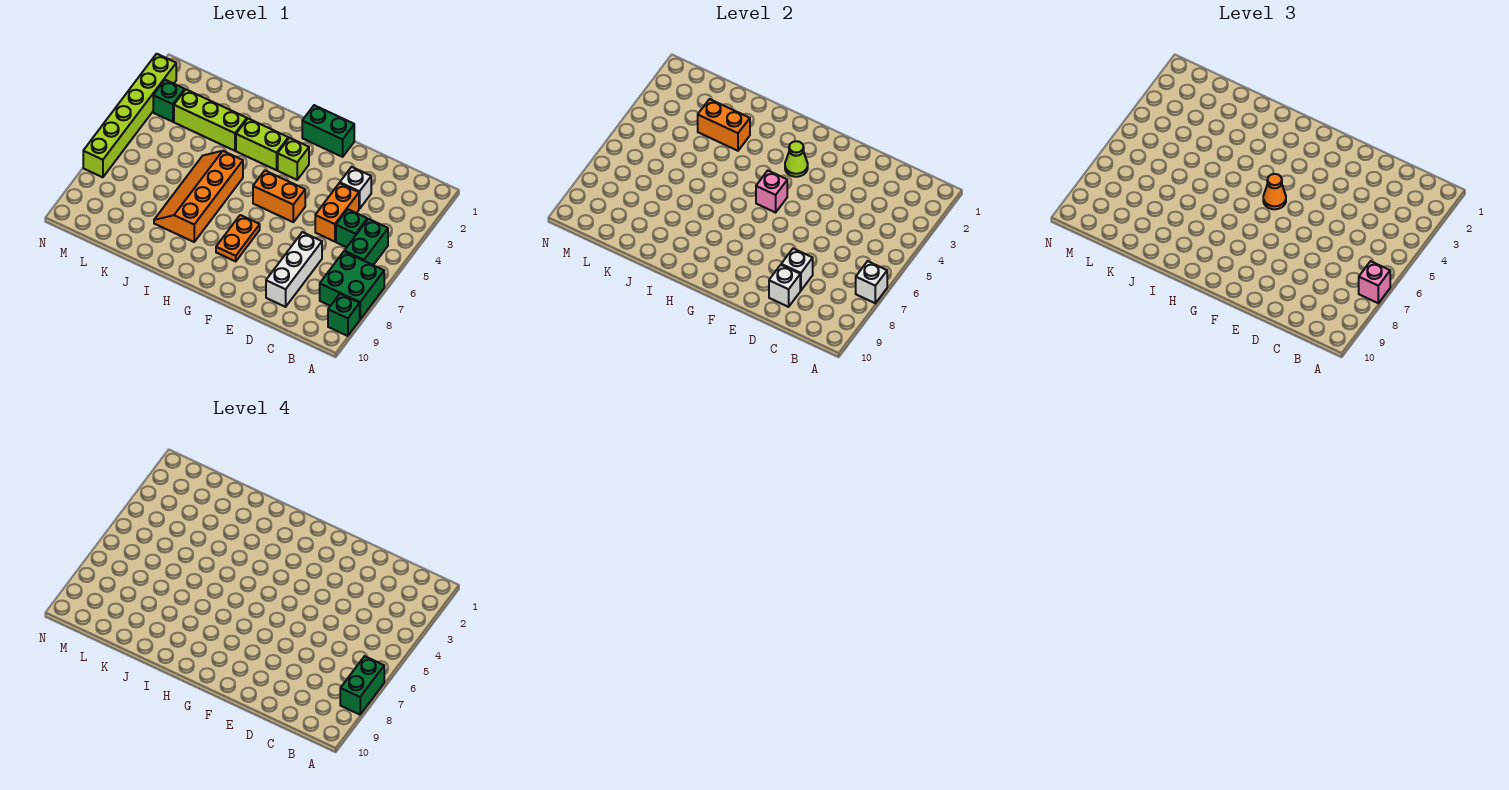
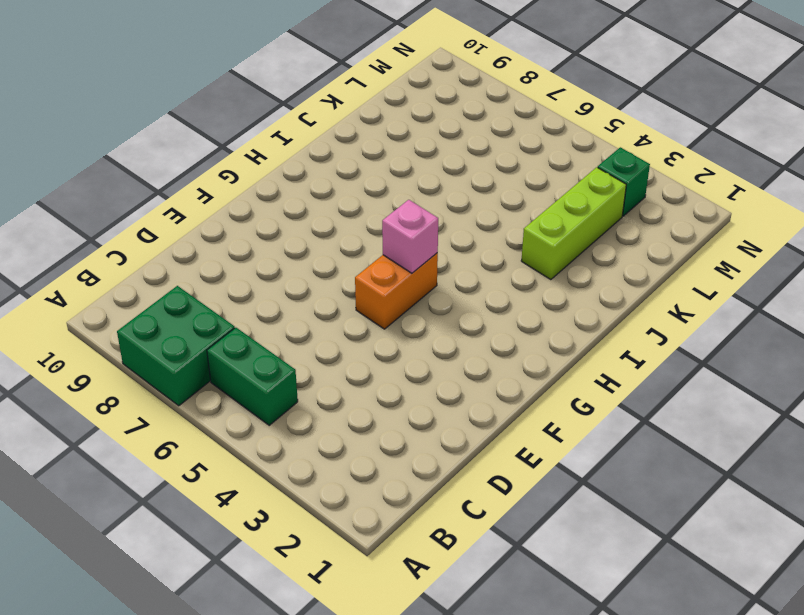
none -> green brick A9 level 1
none -> green brick C5 level 1
none -> white brick D3 level 1

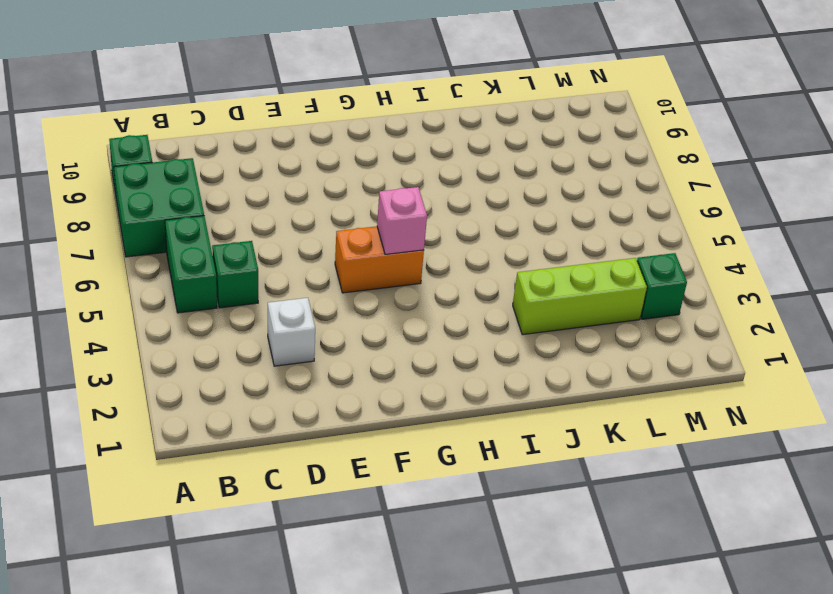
none -> orange brick D4:D5 level 1
none -> white brick D7:D9 level 1
none -> green brick F1:G1 level 1

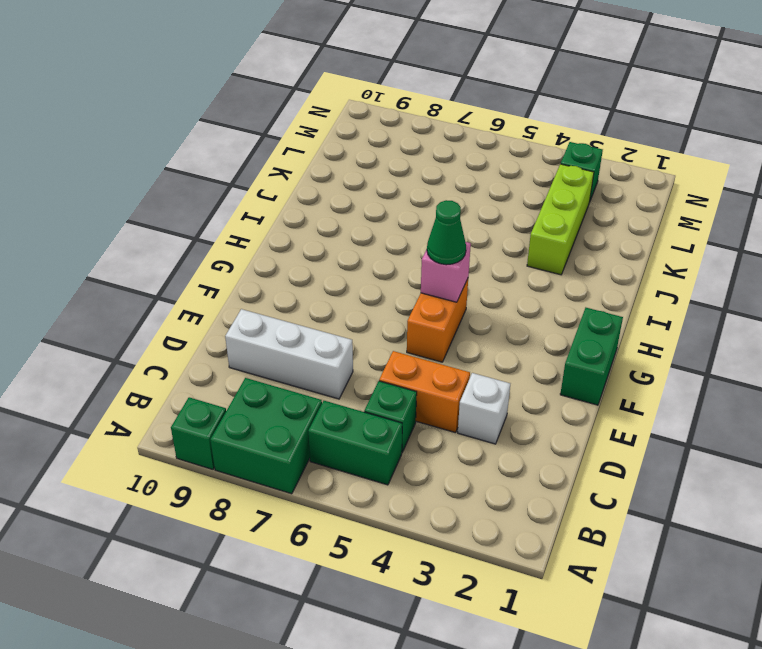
green cone G5 level 3 -> orange cone G5 level 3
none -> lime brick G3 level 1
none -> orange plate G7:G8 level 1
none -> lime brick H3:I3 level 1

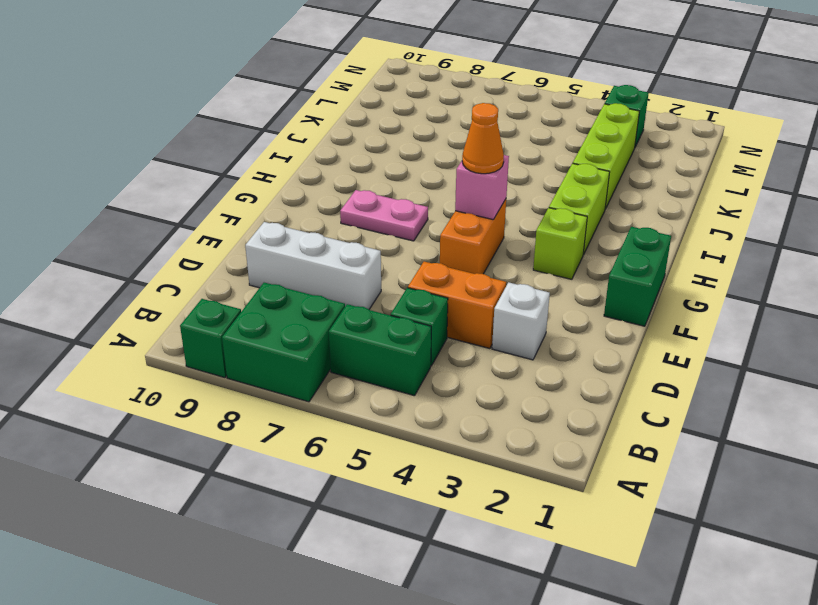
pink plate G7:G8 level 1 -> orange plate G7:G8 level 1
none -> orange slope I5:J8 level 1 top I
none -> lime brick N2:N7 level 1
none -> white brick A7 level 2

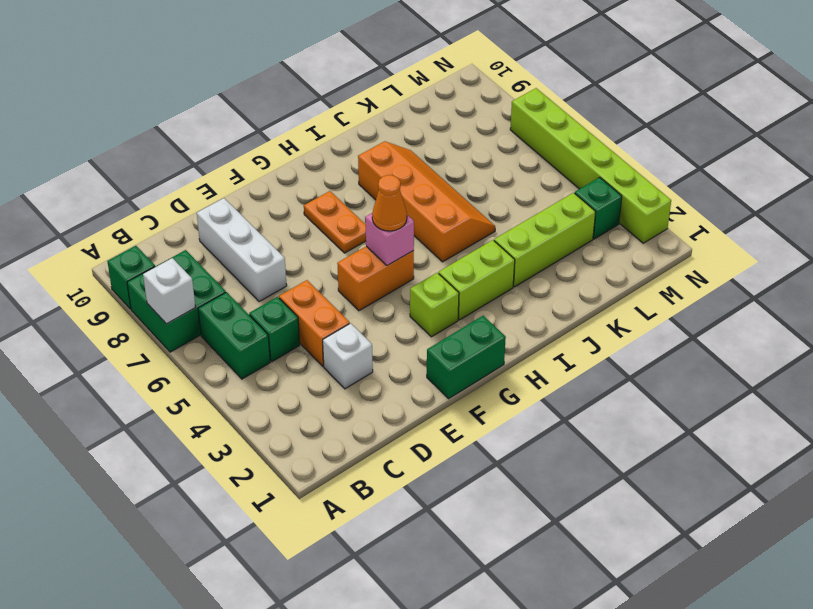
none -> white brick D8 level 2
none -> white brick D9 level 2
none -> lime cone G3 level 2

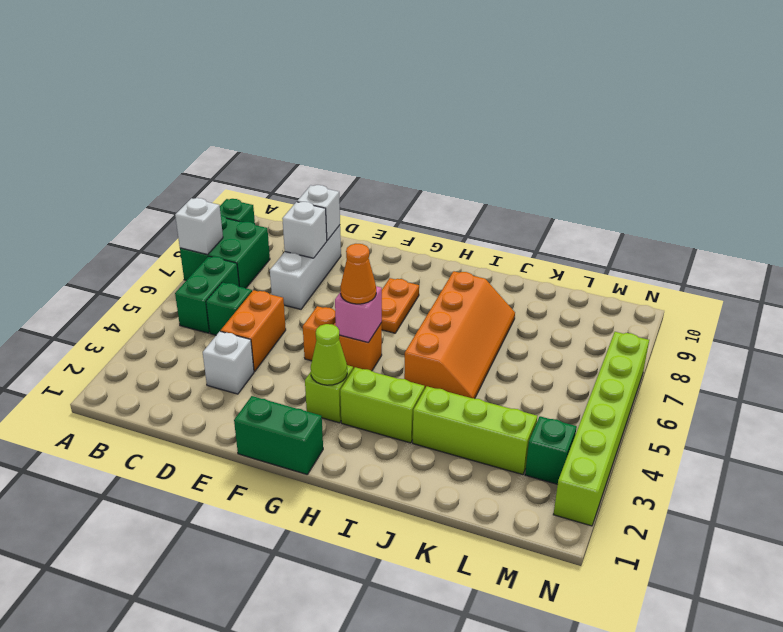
none -> orange brick J3:K3 level 2
none -> pink brick A7 level 3
none -> green brick A7:A8 level 4

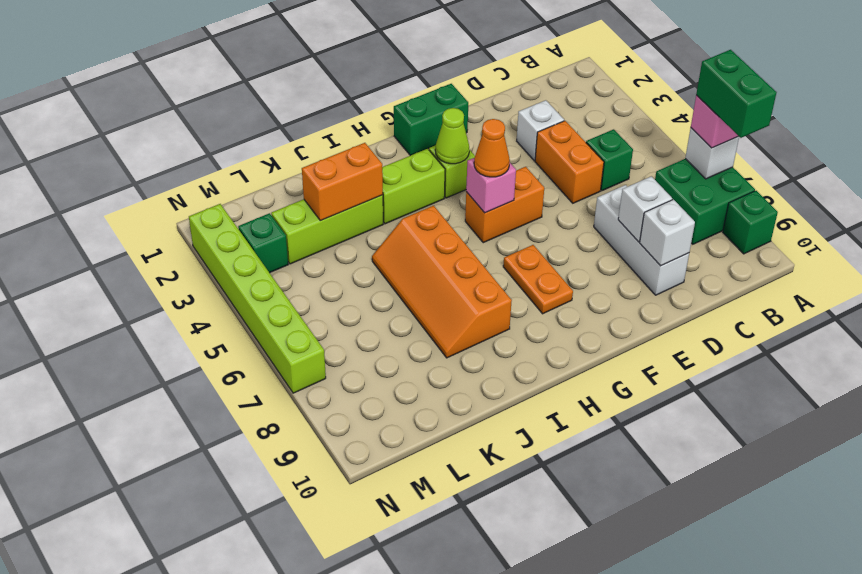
none -> green brick B5:B6 level 1

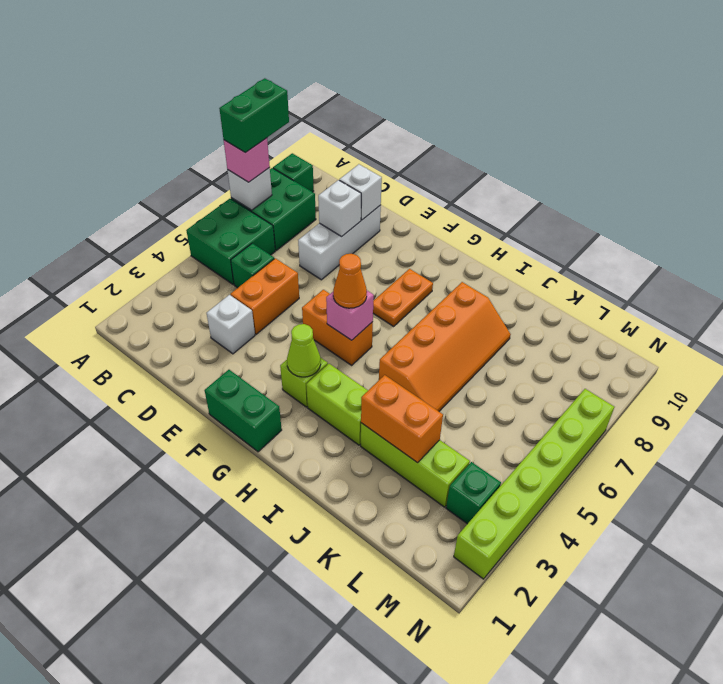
green brick A5:B6 level 1 -> green brick B5:B6 level 1

